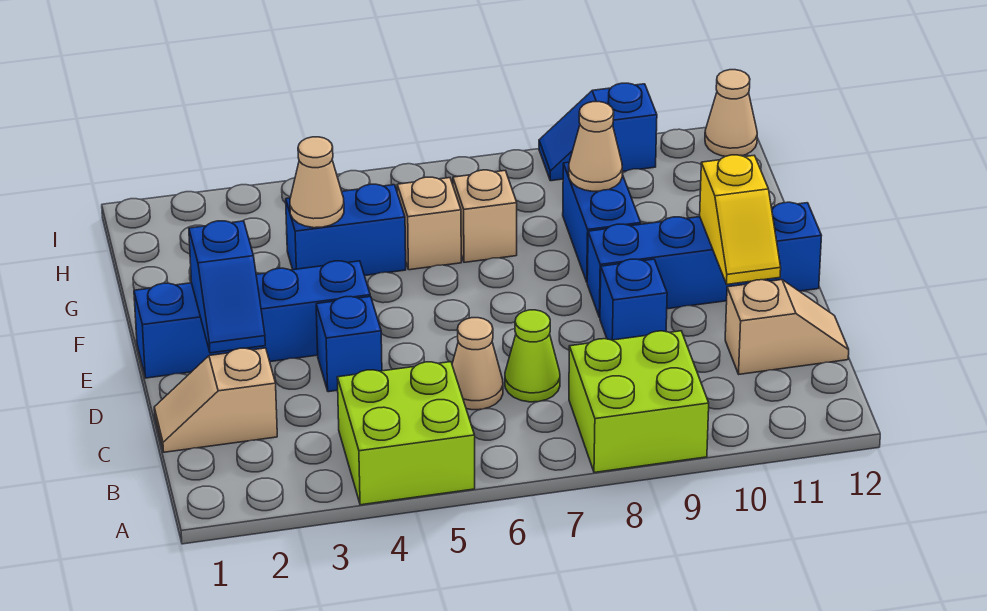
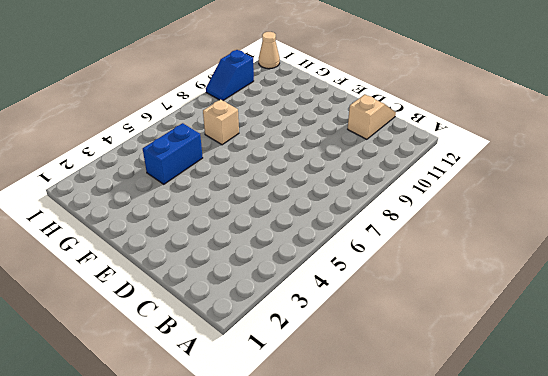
none -> lime brick A4:B5 level 1
none -> lime brick A8:B9 level 1
none -> tan slope C1:C2 level 1 top 2

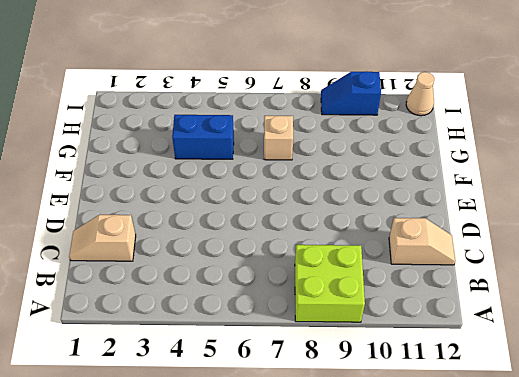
none -> lime brick A4:B5 level 1
none -> tan cone C6 level 1
none -> lime cone C7 level 1

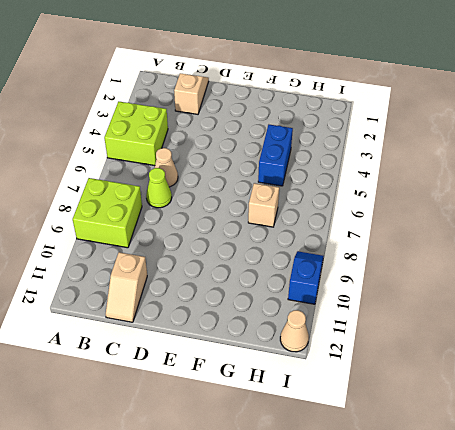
none -> blue brick D4 level 1
none -> blue brick D9 level 1
none -> blue brick E1:E4 level 1

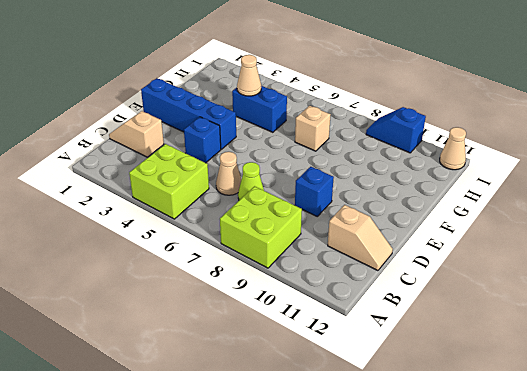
none -> blue brick E9:E12 level 1
none -> blue brick F9:G9 level 1
none -> tan brick G6 level 1

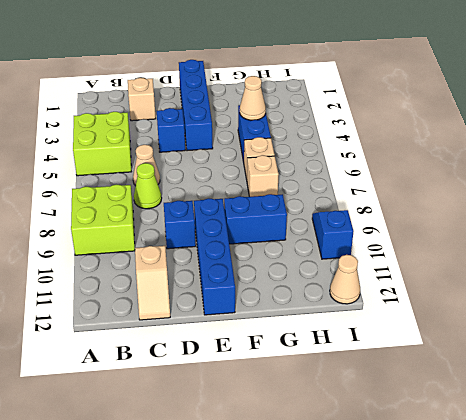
none -> blue slope D2:E2 level 2 top E
none -> yellow slope D11:E11 level 2 top E
none -> tan cone G9 level 2

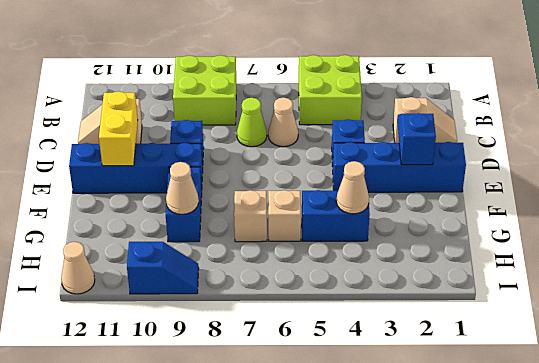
yellow brick D11:E11 level 2 -> yellow slope D11:E11 level 2 top E

